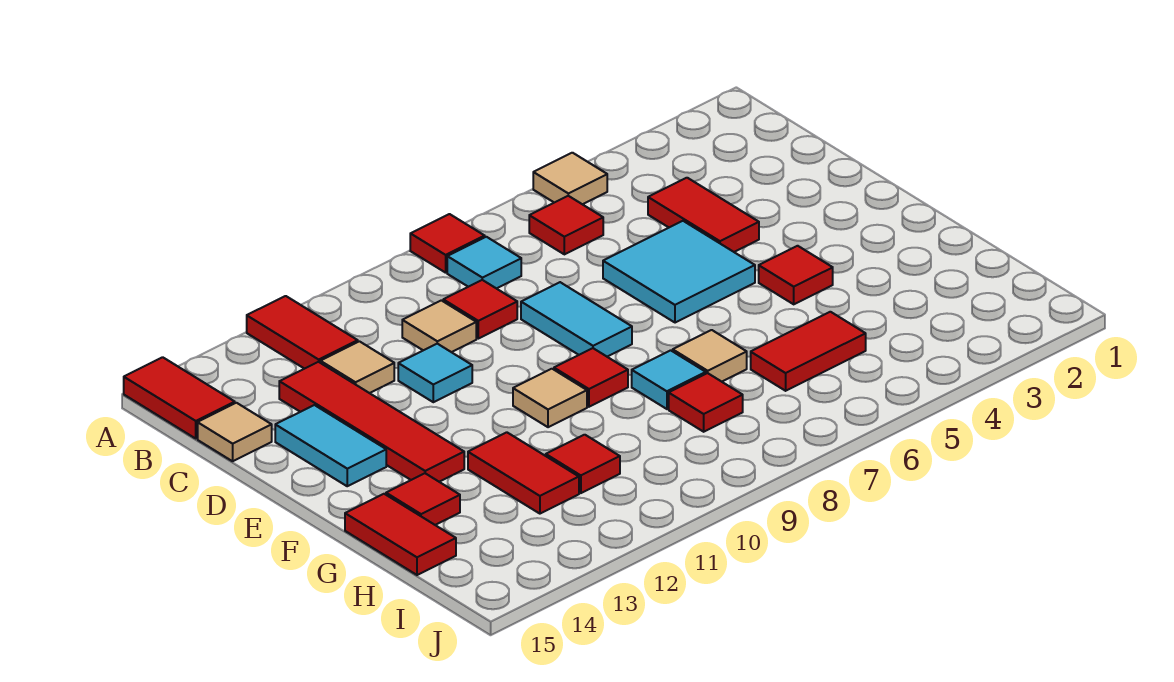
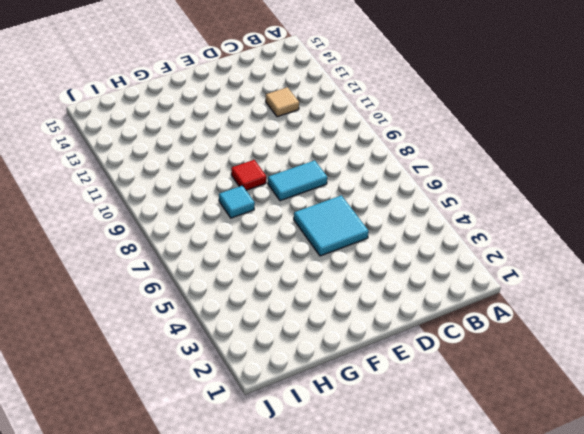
none -> tan tile A5 level 1
none -> red tile A8 level 1
none -> red tile A12:B12 level 1

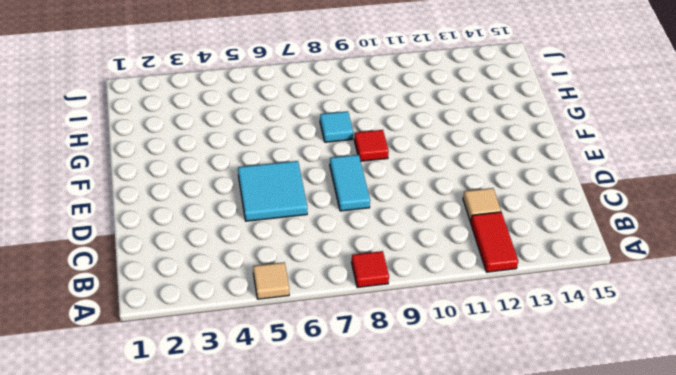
none -> red tile A15:B15 level 1
none -> red tile B6 level 1
none -> cyan tile B8 level 1

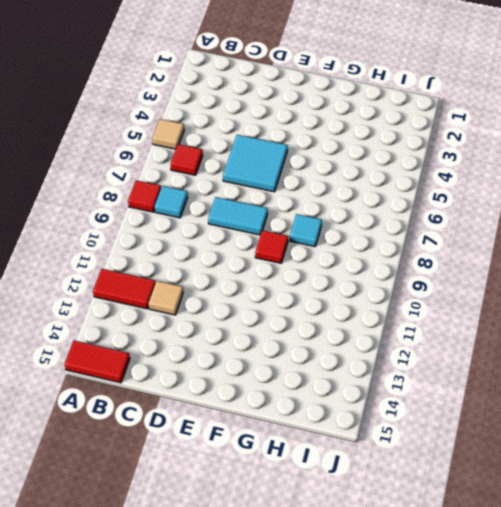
none -> red tile C4:D4 level 1
none -> red tile C9 level 1
none -> tan tile C10 level 1

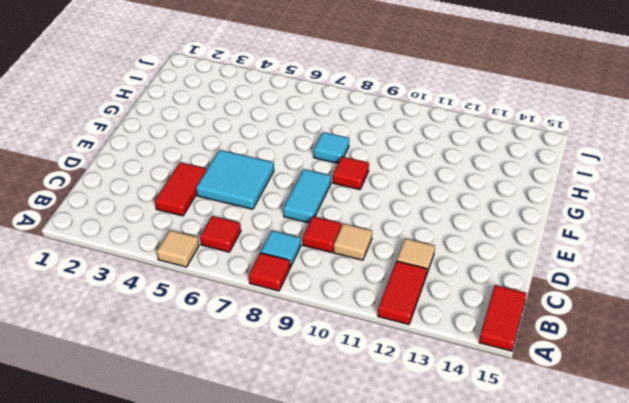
none -> red tile C13:F13 level 1
none -> tan tile C15 level 1
none -> cyan tile D11 level 1

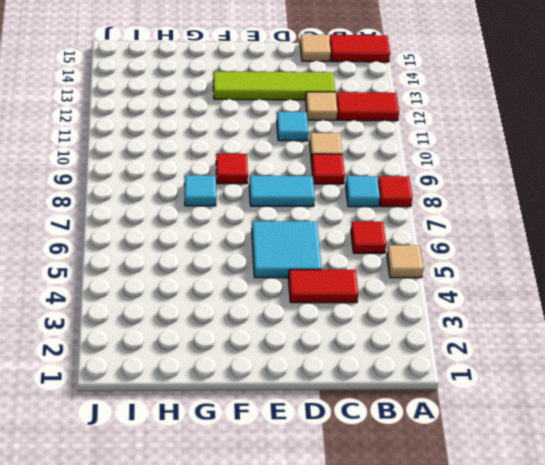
lime tile C13:F13 level 1 -> red tile C13:F13 level 1
none -> cyan tile D14:E14 level 1
none -> red tile F4 level 1
none -> tan tile F10 level 1

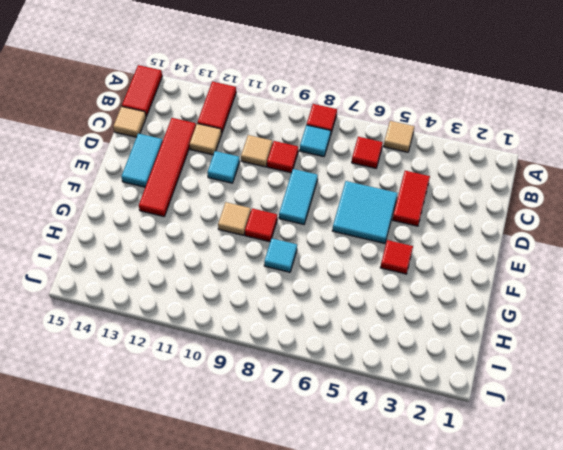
none -> tan tile G7 level 1
none -> red tile G12:H12 level 1
none -> red tile G14 level 1

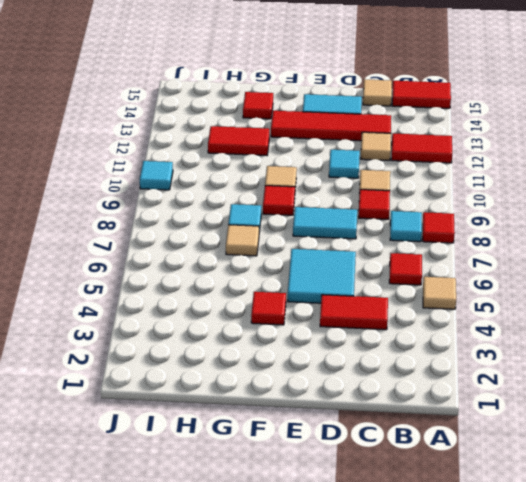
cyan tile J10 level 1 -> none
none -> red tile G15:H15 level 1
none -> red tile H5:H6 level 1
none -> red tile H8 level 1

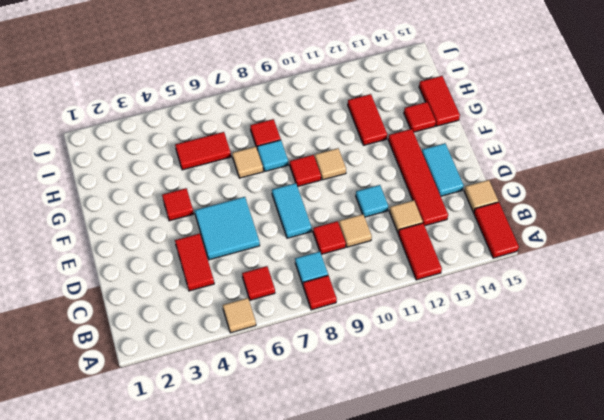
none -> red tile H11 level 1

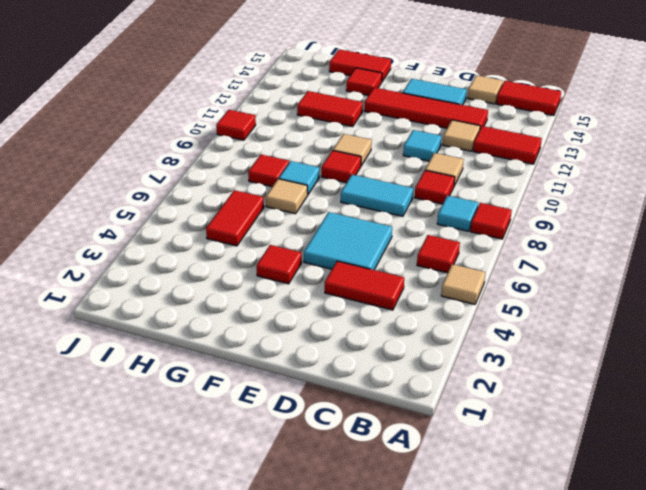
red tile J10 level 1 -> red tile H11 level 1

